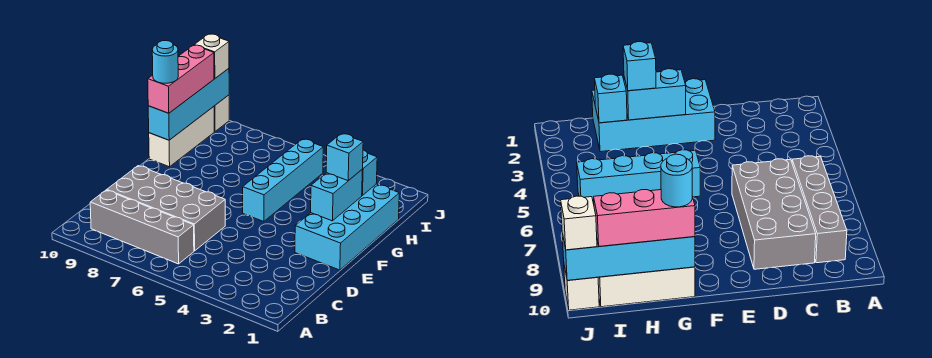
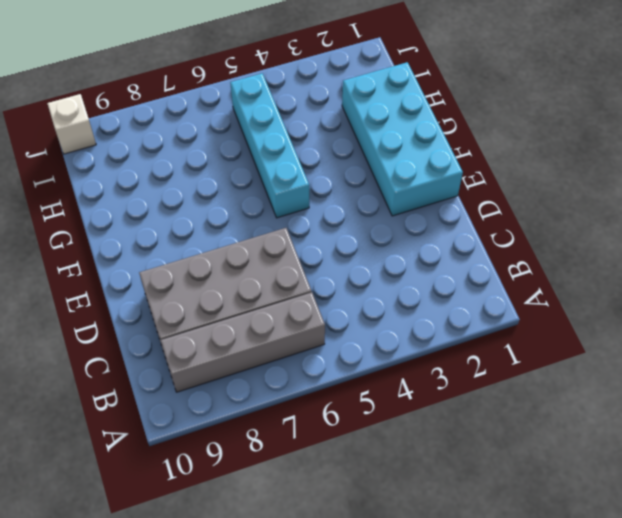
none -> white brick G10:I10 level 1
none -> cyan brick F2:G2 level 2
none -> cyan brick G10:J10 level 2

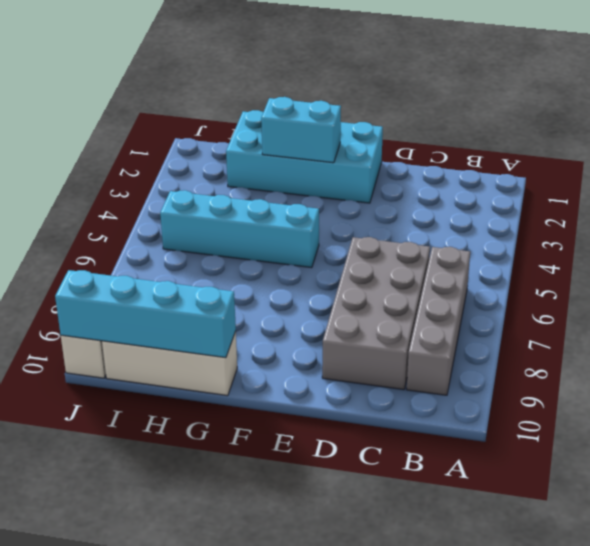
none -> cyan brick H2 level 2
none -> cyan brick G2 level 3
none -> pink brick G10:I10 level 3

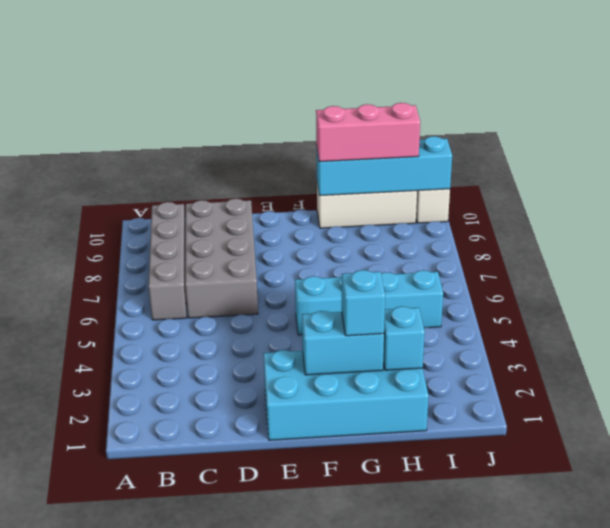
none -> white brick J10 level 3
none -> cyan round brick G10 level 4

